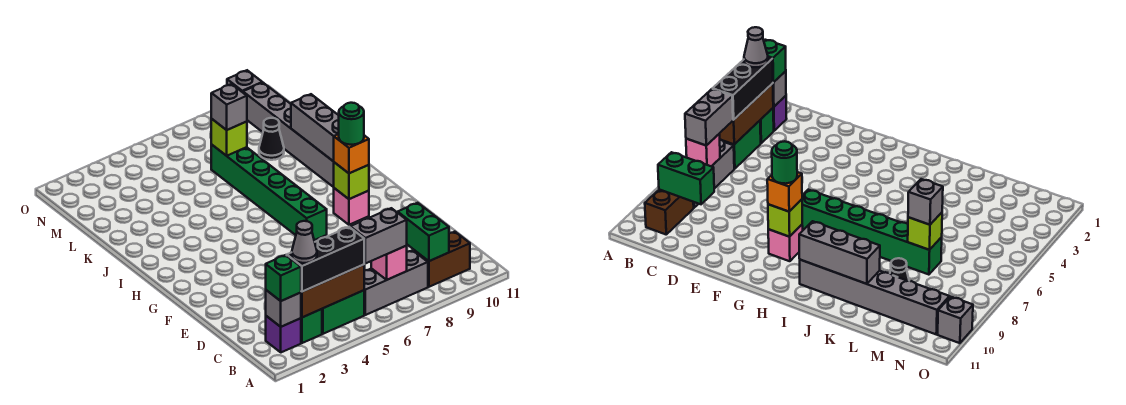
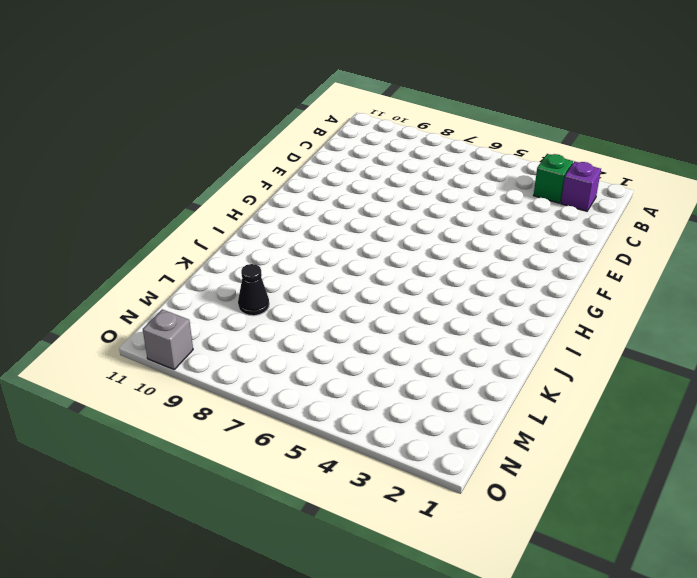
none -> green brick B4:B5 level 1
none -> grey brick B6:B8 level 1
none -> brown brick B9:B10 level 1

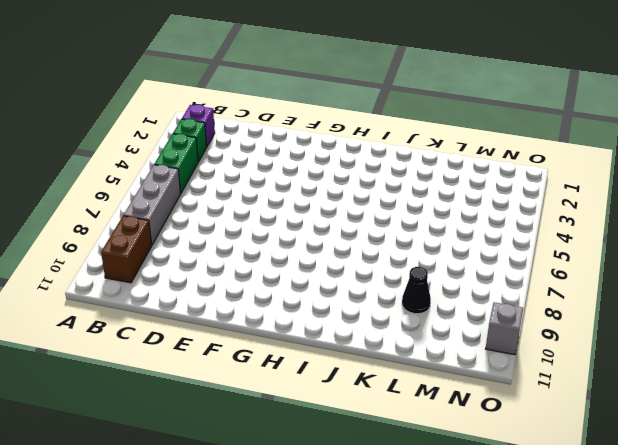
none -> green brick G7:L7 level 1
none -> pink brick G9 level 1
none -> grey brick I10:N10 level 1

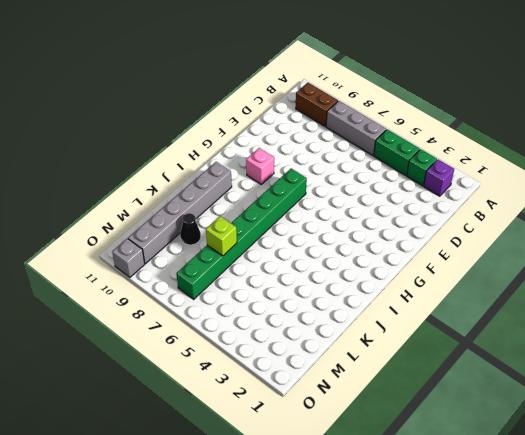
green brick G7:N7 level 1 -> green brick G7:L7 level 1
none -> grey brick B2 level 2
none -> brown brick B3:B5 level 2
none -> pink brick B7 level 2

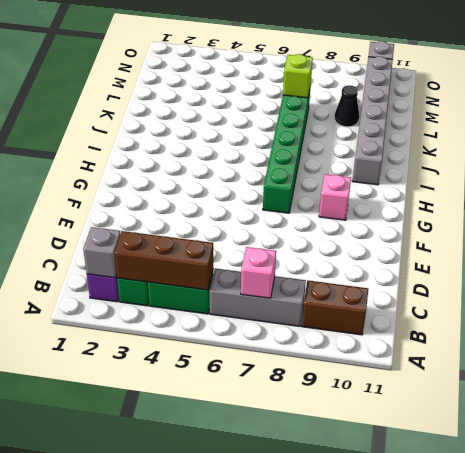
none -> green brick B9:C9 level 2
none -> lime brick G9 level 2
none -> grey brick I10:K10 level 2

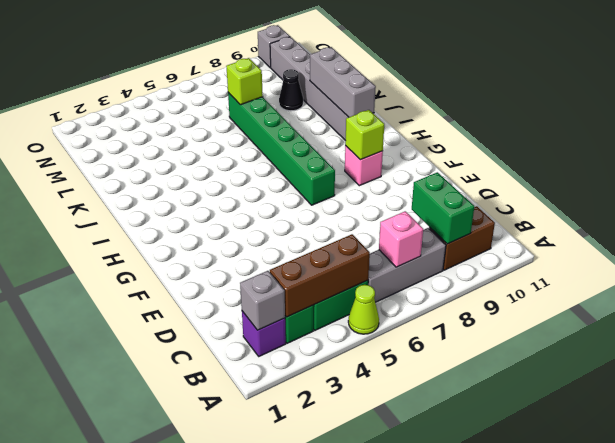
lime cone A5 level 1 -> none
none -> green brick B2 level 3
none -> black brick B3:B5 level 3
none -> grey brick B6:B7 level 3

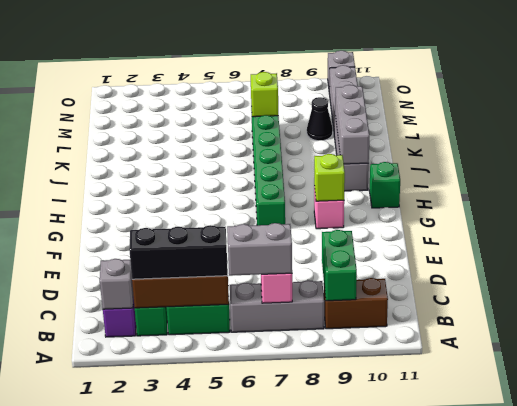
green brick H11 level 1 -> green brick B2 level 3
none -> orange brick G9 level 3
none -> grey brick L7 level 3
none -> grey cone B3 level 4

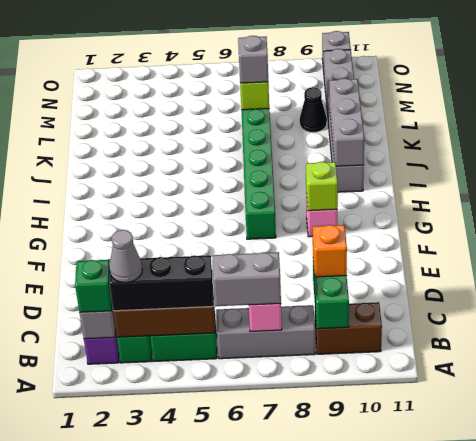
orange brick C9 level 3 -> orange brick G9 level 3
none -> green round brick G9 level 4

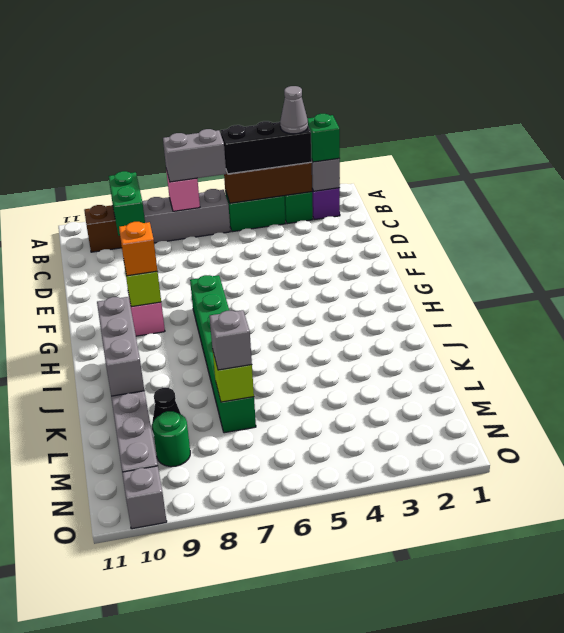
green round brick M9 level 1 -> green round brick G9 level 4

